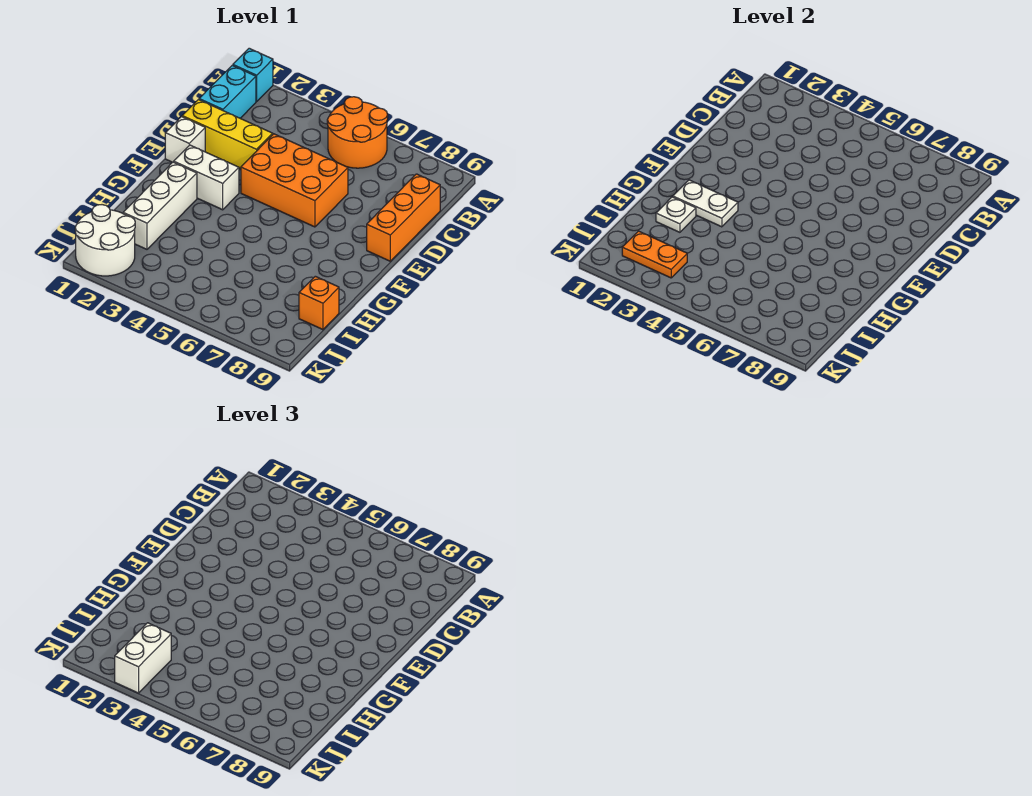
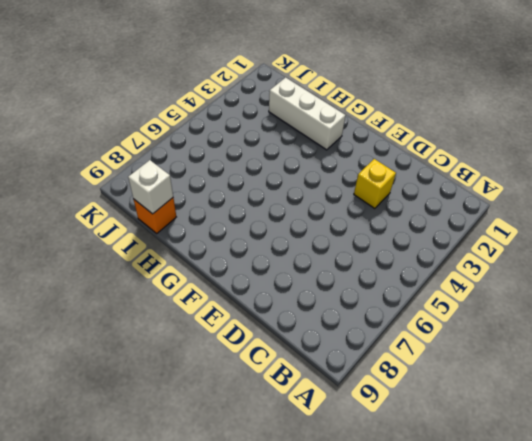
yellow brick D3 level 1 -> yellow brick D1:D3 level 1
white brick I9 level 2 -> white brick E1 level 1
none -> cyan brick A1 level 1
none -> orange round brick A5:B6 level 1
none -> cyan brick B1:C1 level 1

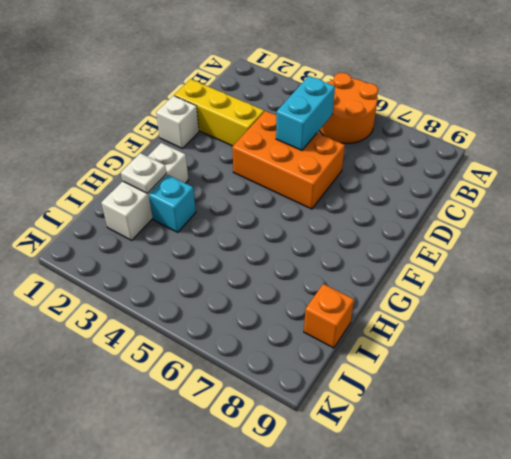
cyan brick C5:D5 level 2 -> cyan brick B1:C1 level 1
cyan brick H3 level 1 -> cyan brick A1 level 1
none -> orange brick C9:E9 level 1
none -> white brick F2:F3 level 1
none -> white round brick J1:K2 level 1

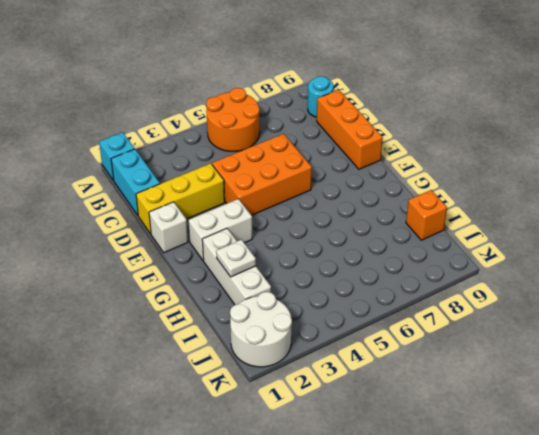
cyan round brick B9 level 1 -> none
none -> white plate G2:G3 level 2
none -> orange plate J2:J3 level 2
none -> white brick J3:K3 level 3

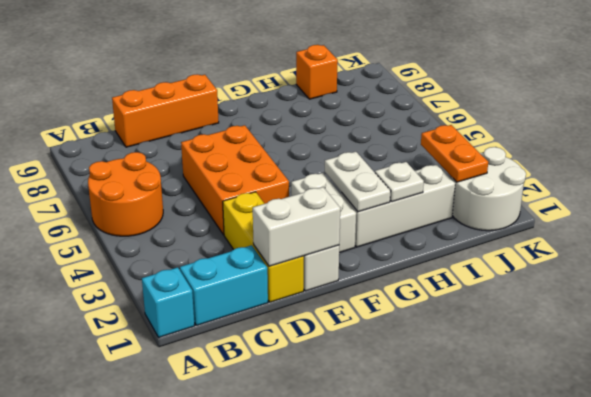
white brick D1:E1 level 2 -> white brick J3:K3 level 3

